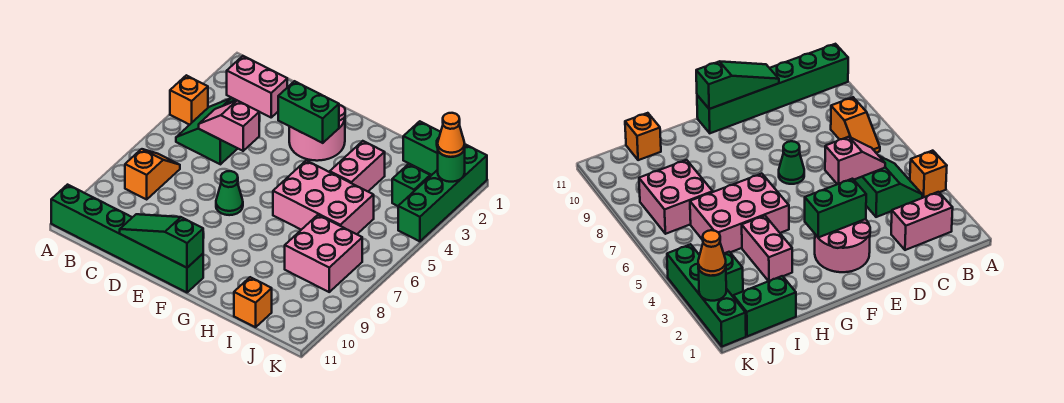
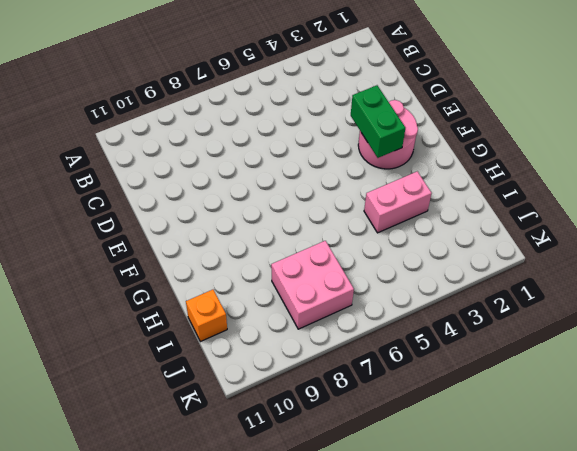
none -> orange brick A4 level 1
none -> green brick A11:F11 level 1
none -> pink brick B2:C2 level 1

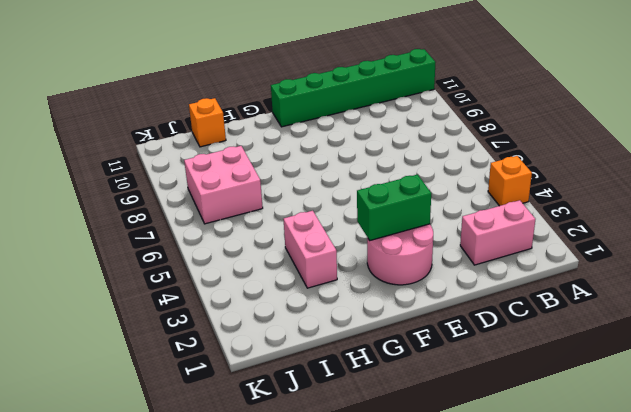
none -> green slope B4:C5 level 1 top C
none -> orange slope B7:B8 level 1 top 8
none -> green cone E7 level 1

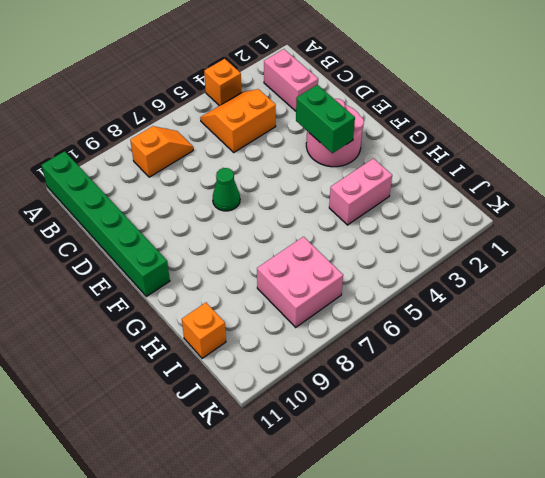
orange slope B4:C5 level 1 top C -> green slope B4:C5 level 1 top C
none -> pink brick G5:I6 level 1
none -> green brick I1:J1 level 1
none -> green brick J3 level 1

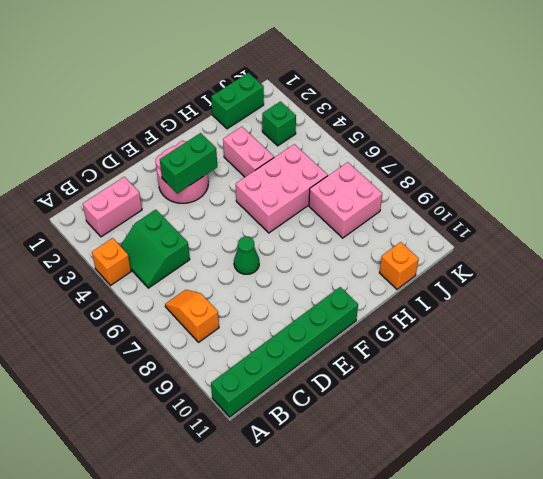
none -> green brick K1:K4 level 1
none -> pink slope C5:D5 level 2 top D
none -> green slope D11:F11 level 2 top F

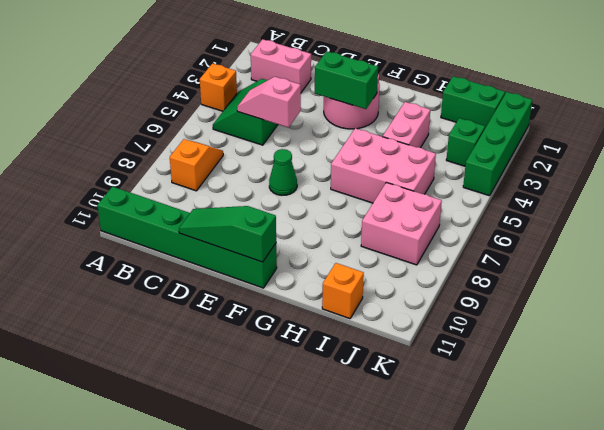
none -> green round brick K2 level 2
none -> orange cone K2 level 3

